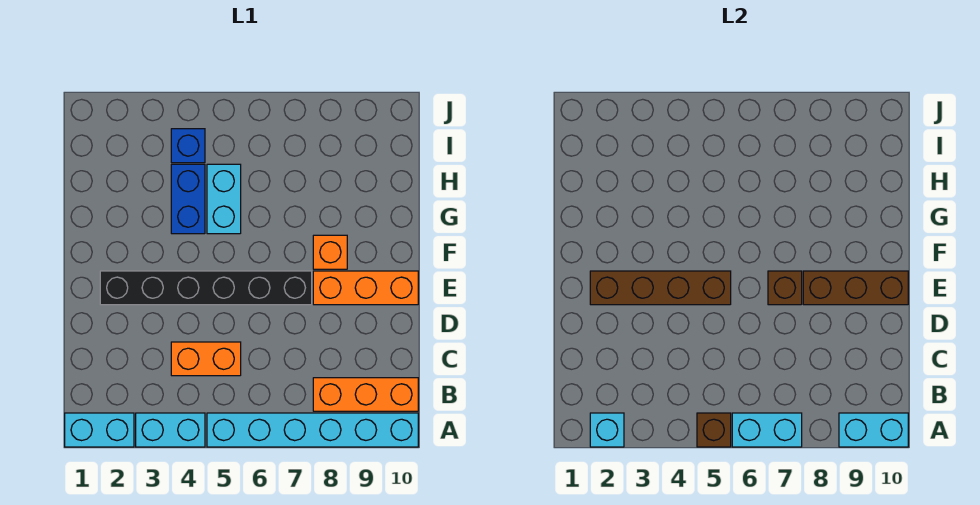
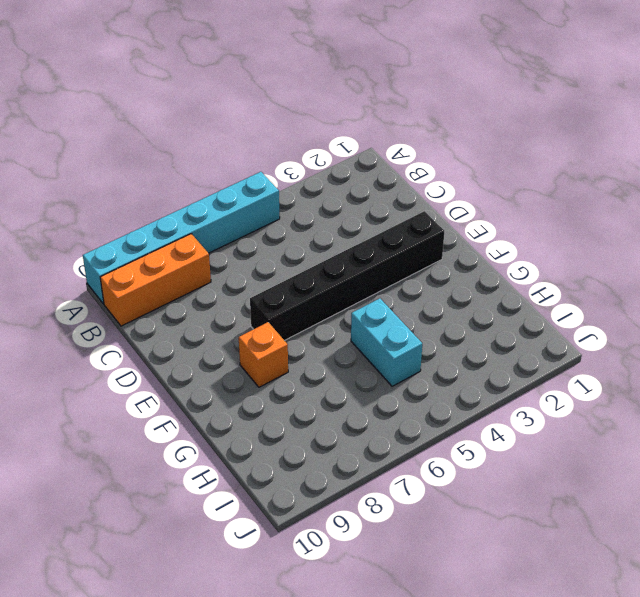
none -> cyan brick A1:A2 level 1
none -> cyan brick A3:A4 level 1
none -> orange brick C4:C5 level 1

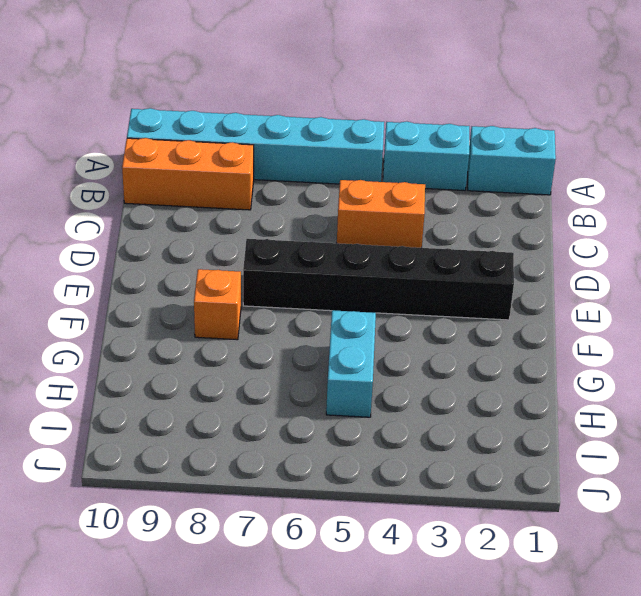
none -> orange brick E8:E10 level 1
none -> blue brick G4:H4 level 1
none -> blue brick I4 level 1

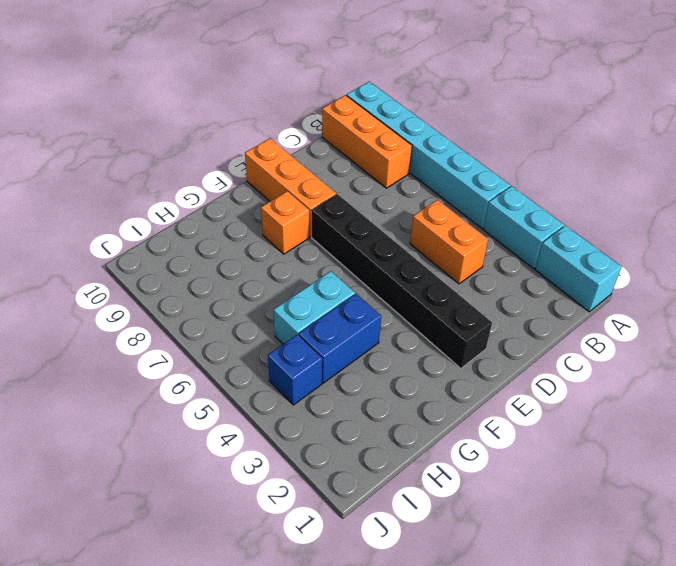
none -> cyan brick A2 level 2
none -> brown brick A5 level 2
none -> cyan brick A6:A7 level 2

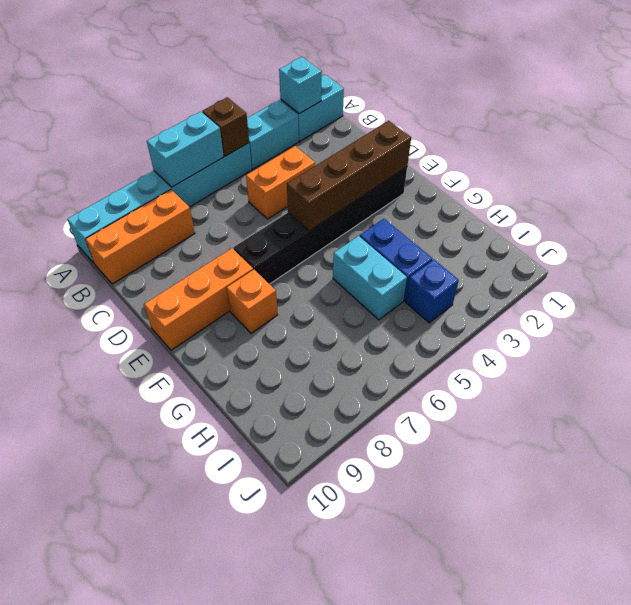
none -> cyan brick A9:A10 level 2
none -> brown brick E7 level 2
none -> brown brick E8:E10 level 2

